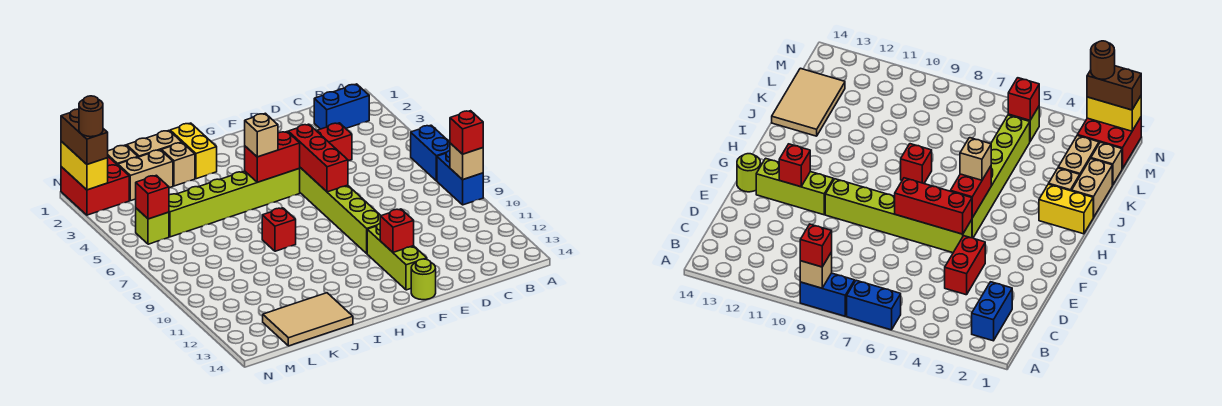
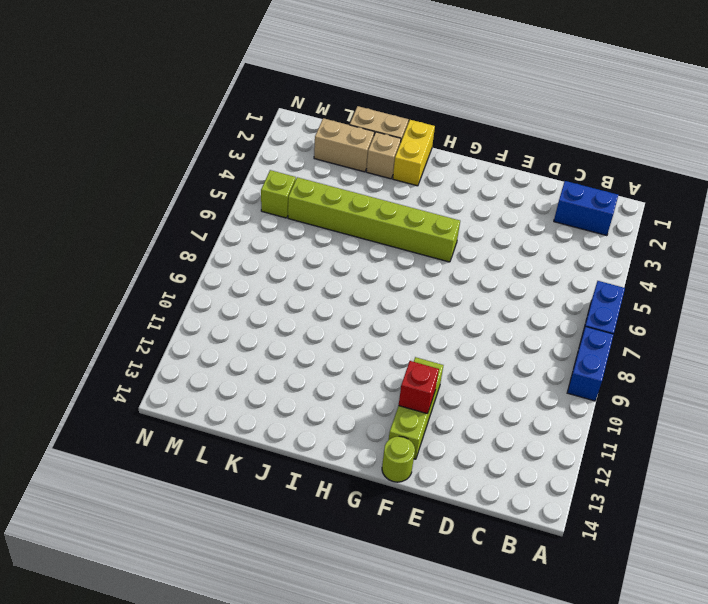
none -> red brick D4:E4 level 1
none -> lime brick F5:F10 level 1
none -> red brick I8 level 1

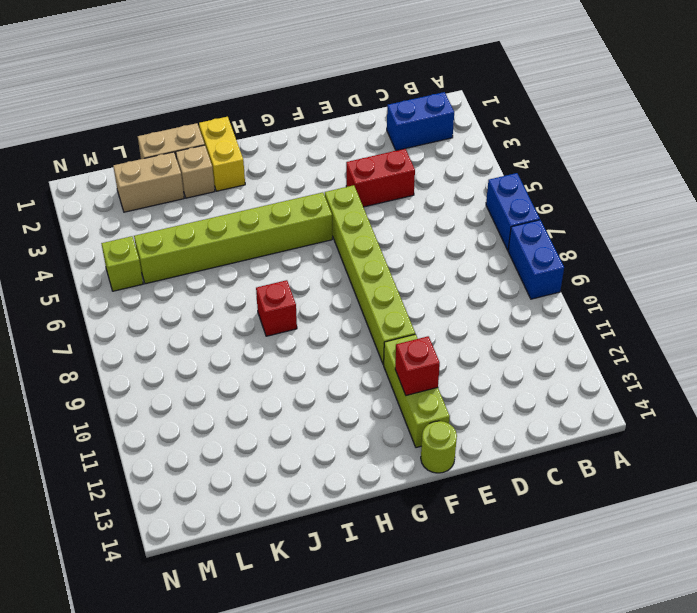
none -> tan tile J13:L14 level 1
none -> tan brick L1 level 1
none -> red brick M1:N2 level 1

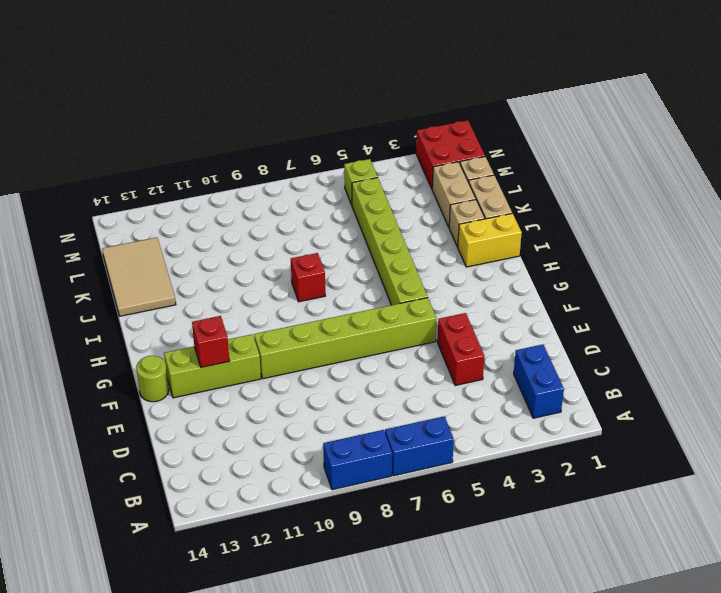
none -> tan brick A9 level 2
none -> red brick F5:F7 level 2
none -> red brick G5:H5 level 2

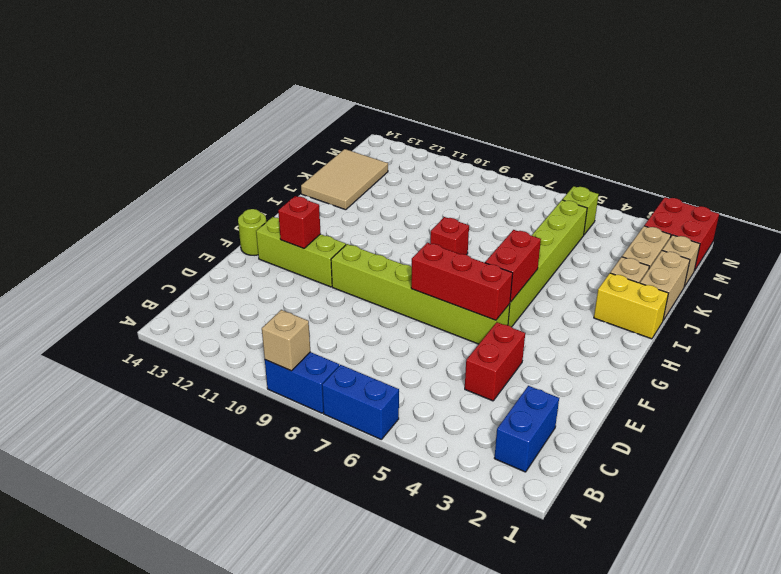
none -> red brick M5 level 2
none -> yellow brick N1:N2 level 2
none -> red brick A9 level 3

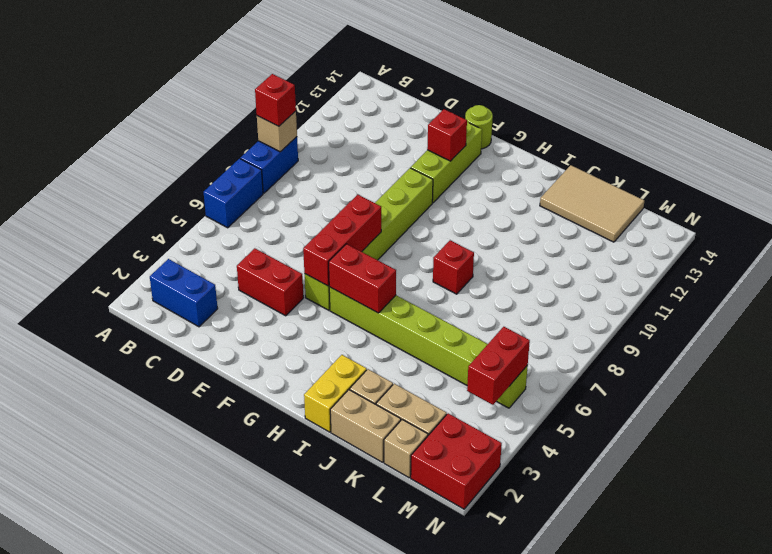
red brick M4:M5 level 2 -> red brick M5 level 2
none -> yellow brick N1:N2 level 2
none -> tan brick H5 level 3
none -> brown brick N1:N2 level 3

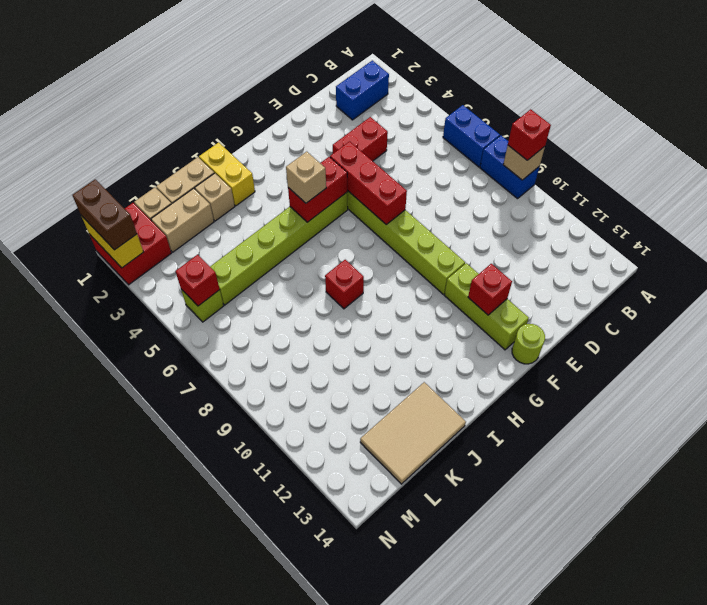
none -> brown round brick N2 level 4

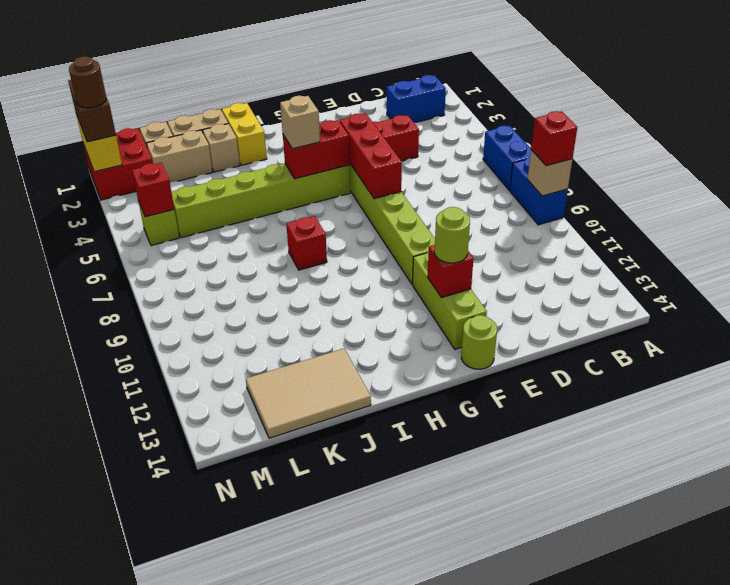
lime round brick F12 level 3 -> none

